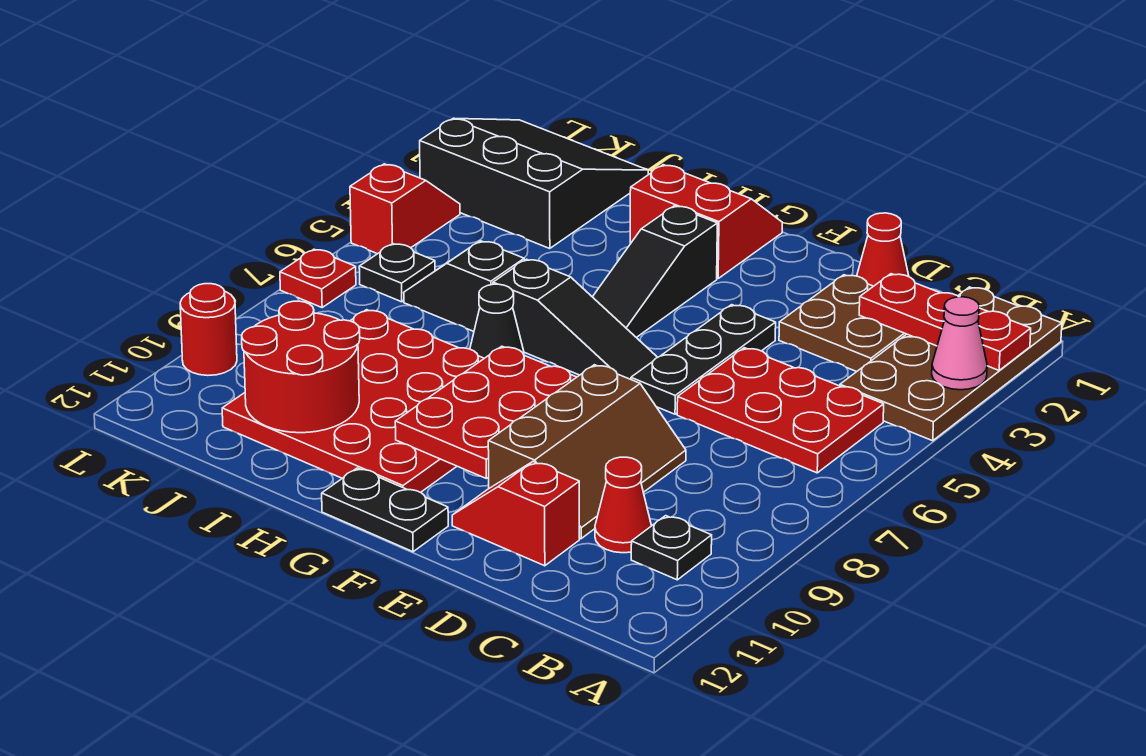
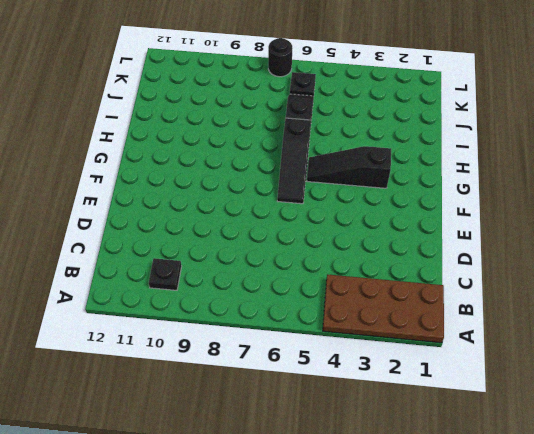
black round brick L7 level 1 -> red plate L7 level 1
none -> red plate B5:D6 level 1
none -> brown plate C2:D3 level 1
none -> red cone C10 level 1

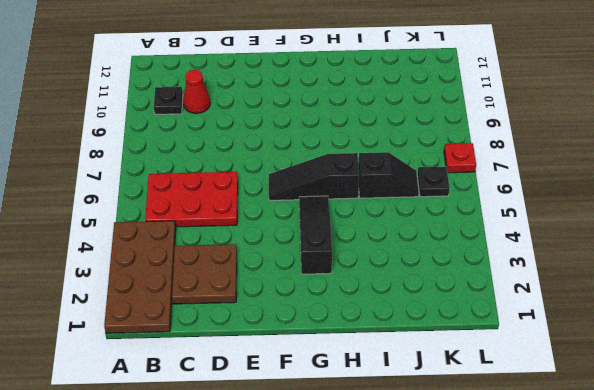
none -> red cone D1 level 1
none -> brown slope D8:E10 level 1 top E
none -> red slope D11:E11 level 1 top D

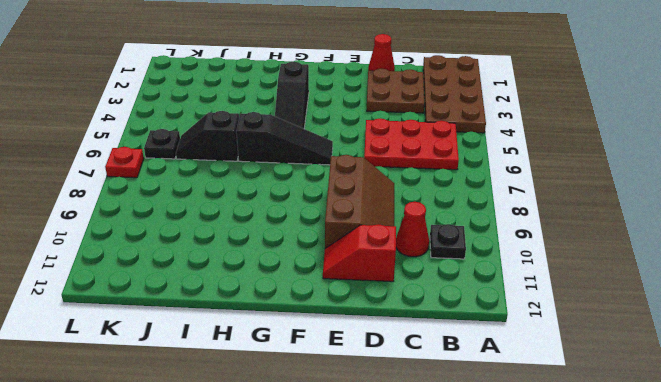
none -> black plate E4:E6 level 1
none -> black plate F12:G12 level 1
none -> red slope G1:H2 level 1 top 2

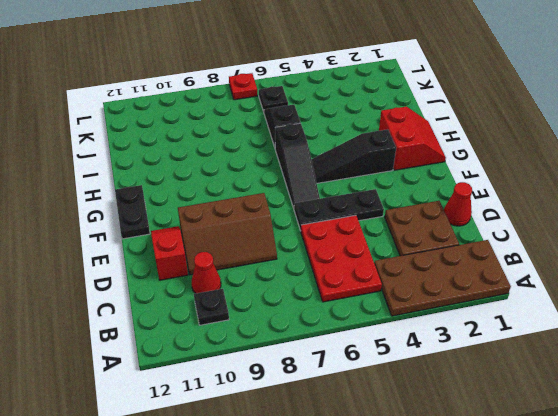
none -> red plate G8:J11 level 1
none -> black cone H7 level 1
none -> black slope J1:L3 level 1 top 3

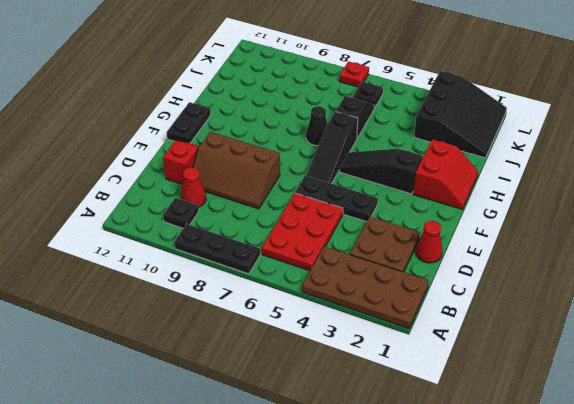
black plate A7:A9 level 1 -> none
none -> red plate G8:J11 level 1
none -> red slope L4:L5 level 1 top 5
none -> red round brick L10 level 1

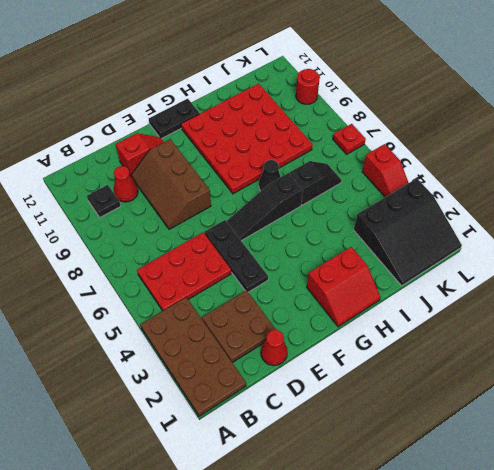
none -> black slope G3:G5 level 1 top 3
none -> black plate K6 level 1
none -> red plate A2:C2 level 2

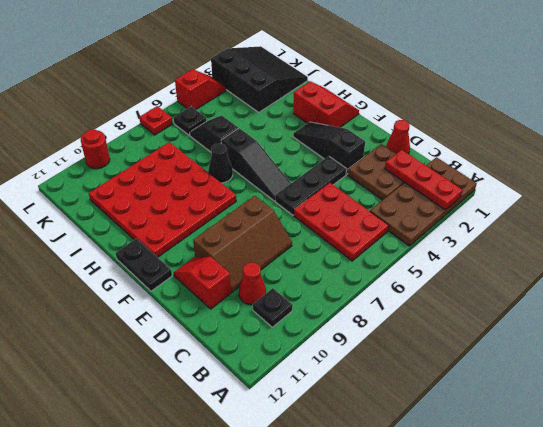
black slope E3:G3 level 1 top E -> black slope G3:G5 level 1 top 3
none -> pink cone A3 level 2
none -> red plate F8:G10 level 2
none -> red round brick I10:J11 level 2

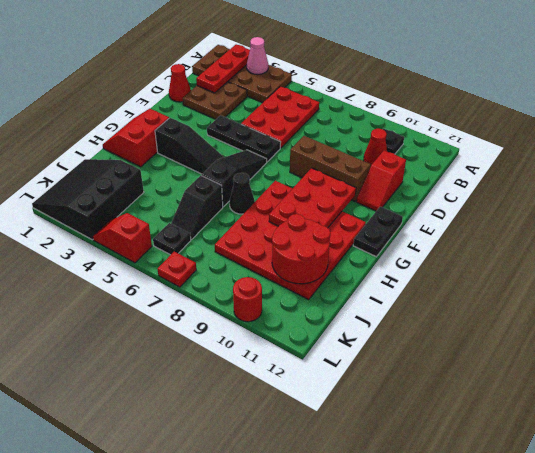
red plate F9:H10 level 2 -> red plate F8:G10 level 2

